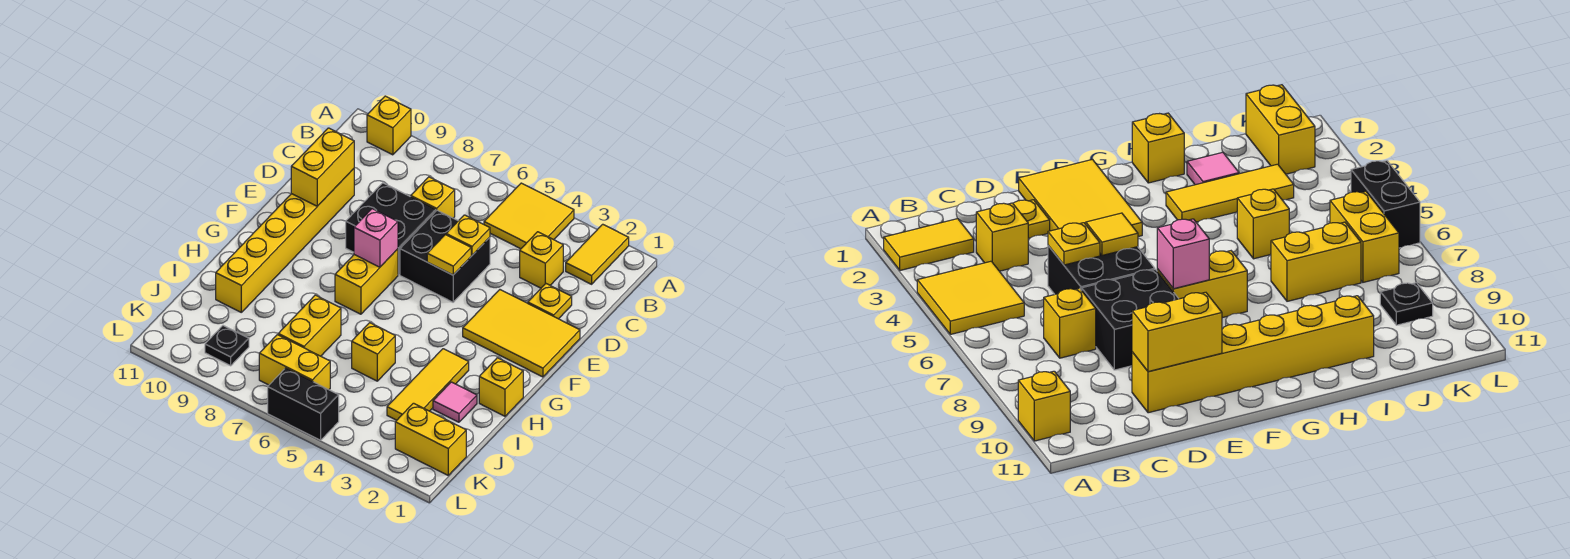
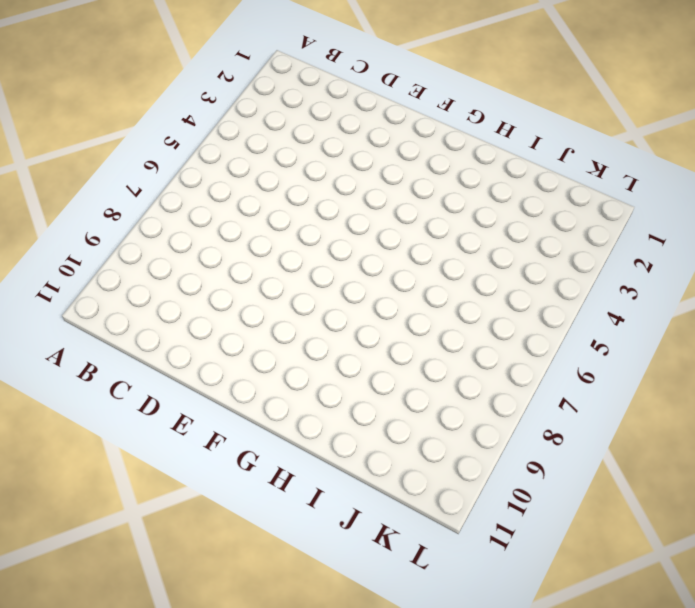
none -> yellow tile A2:B2 level 1
none -> yellow tile A4:B5 level 1
none -> yellow brick A10 level 1

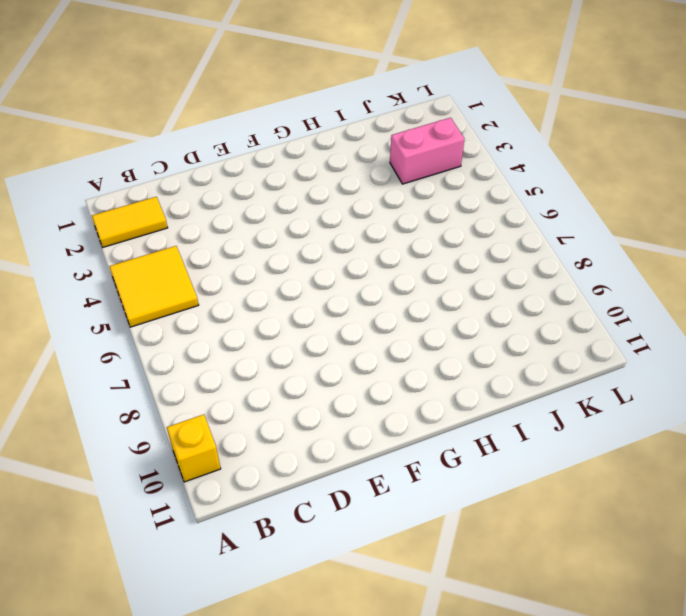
pink brick J3:K3 level 1 -> yellow tile H3:J3 level 1
none -> yellow brick C3 level 1
none -> yellow brick C7 level 1
none -> yellow plate D2 level 1

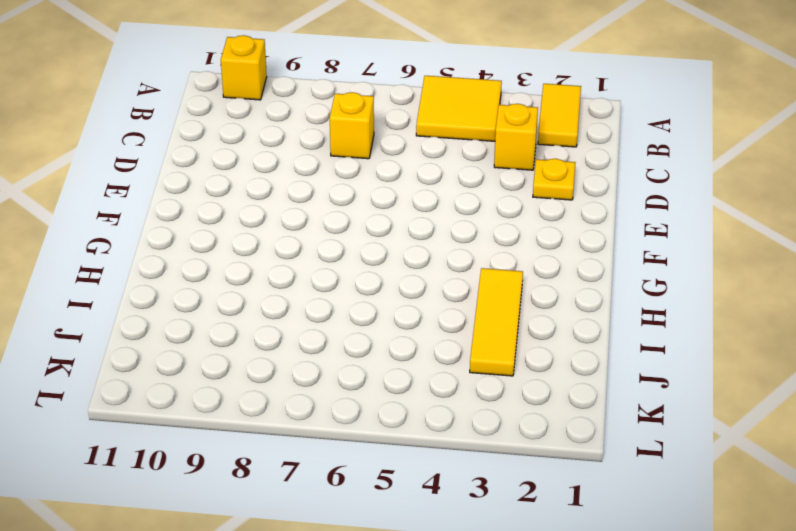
none -> black brick D5:E6 level 1
none -> black brick D7:E8 level 1
none -> yellow brick D10:I10 level 1

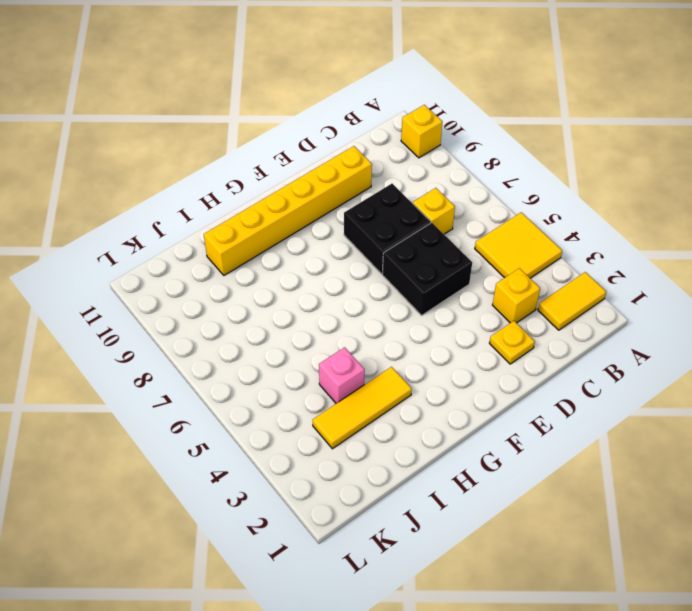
pink brick I4 level 1 -> pink brick F7 level 2
none -> yellow tile E1:F3 level 1
none -> yellow brick F7:G7 level 1
none -> yellow brick H1 level 1

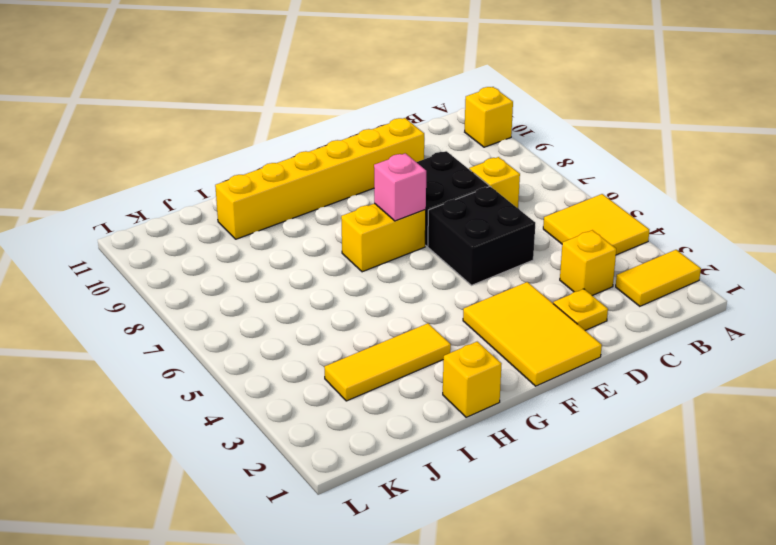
none -> pink tile I2 level 1
none -> yellow brick I5 level 1
none -> yellow brick I7:J7 level 1

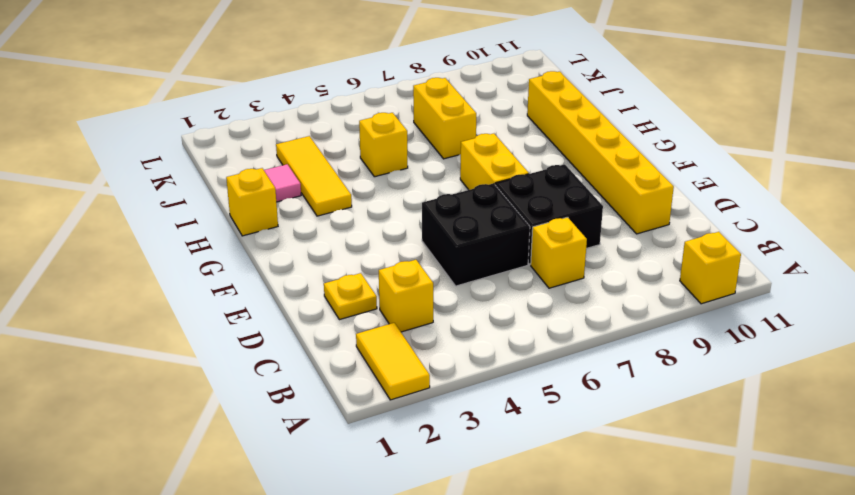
none -> yellow tile A4:B5 level 1
none -> yellow tile E1:F3 level 1
none -> yellow brick K1:K2 level 1

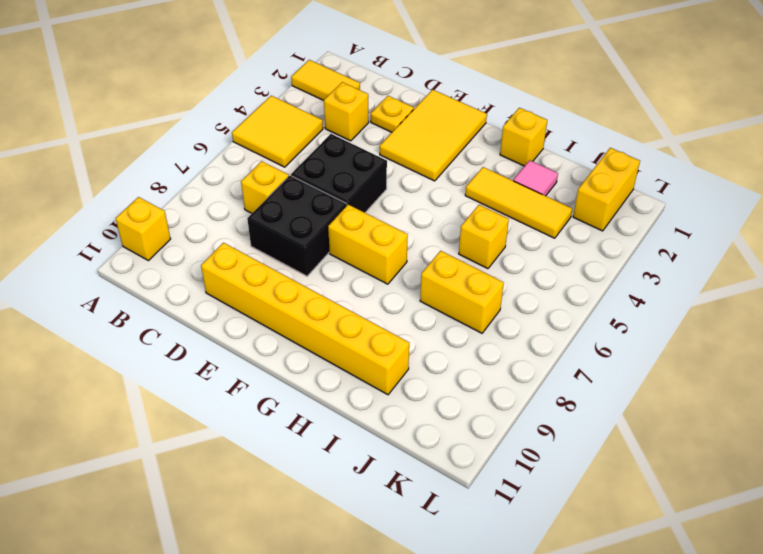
none -> yellow brick K6:K7 level 1
none -> black plate K9 level 1
none -> black brick L5:L6 level 1

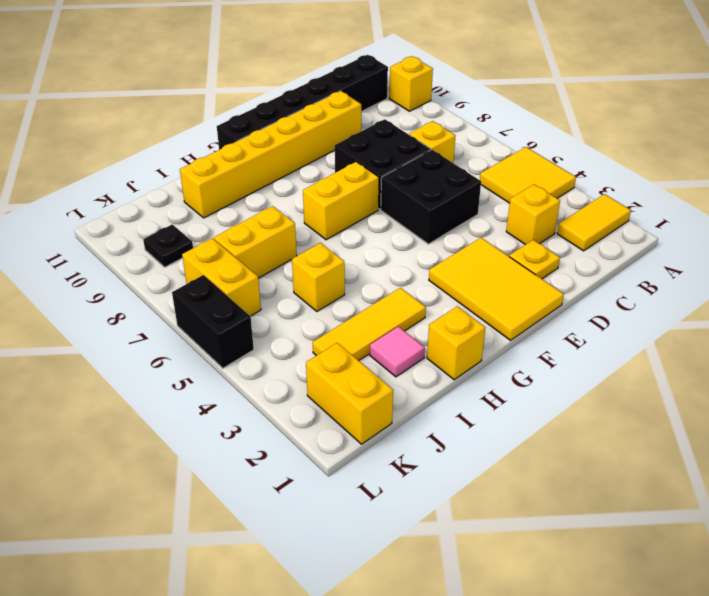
black brick B11:G11 level 1 -> none
none -> yellow plate D5 level 2
none -> yellow brick D10:E10 level 2
none -> yellow tile E5 level 2

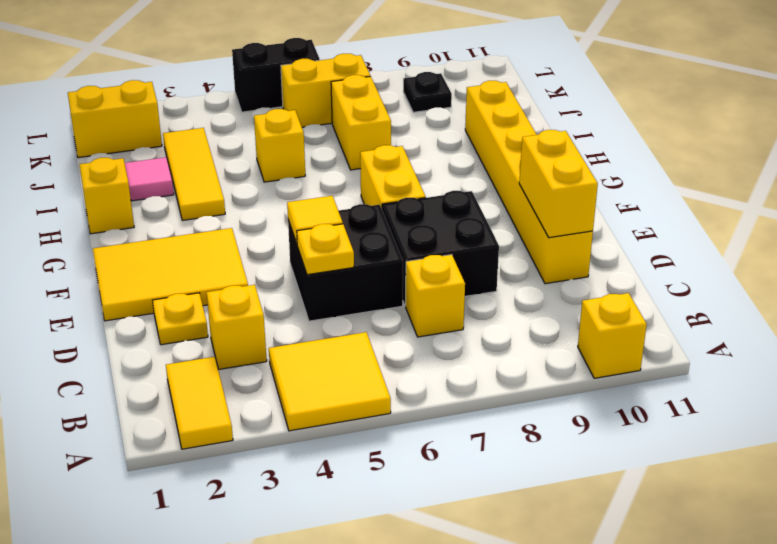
none -> pink brick F7 level 2

